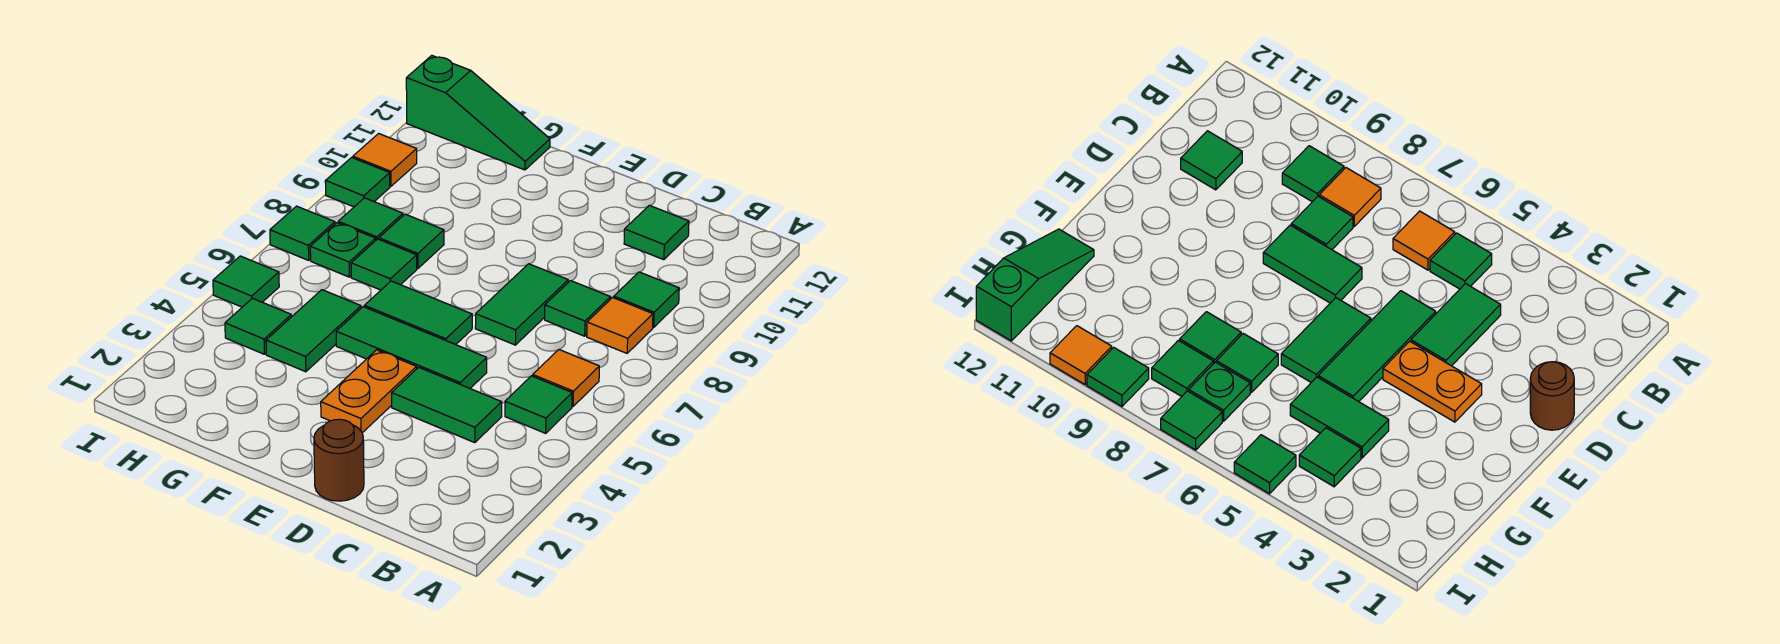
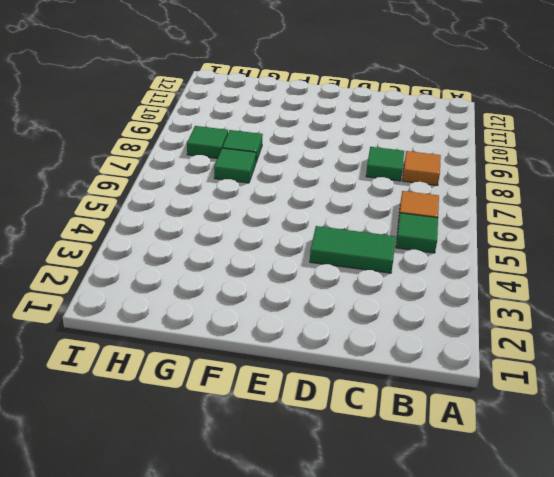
none -> green tile B9 level 1
none -> green tile C11 level 1
none -> brown round brick D1 level 1

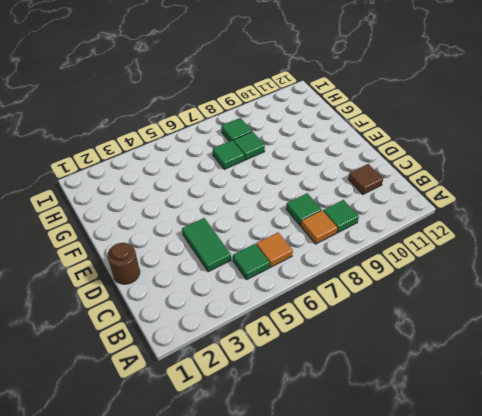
brown tile C11 level 1 -> green tile C11 level 1
none -> green tile D5:F5 level 1
none -> green tile D7:D8 level 1
none -> orange plate E3:E4 level 1

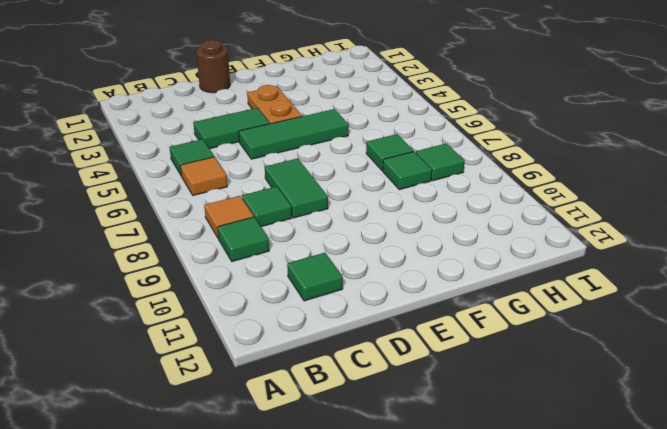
none -> green tile E6:F6 level 1
none -> green tile G4:G5 level 1
none -> green slope G12:I12 level 1 top I

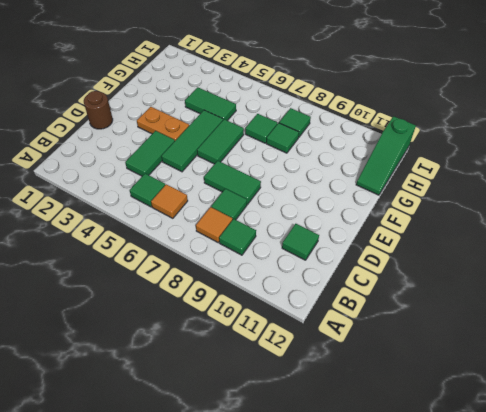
none -> green tile H4 level 1
none -> green plate H7 level 1
none -> green tile I5 level 1

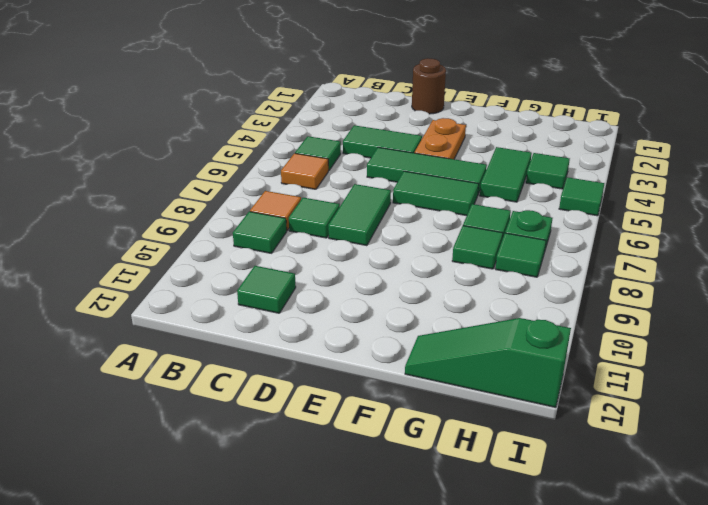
none -> green tile I7 level 1
none -> green tile I9 level 1
none -> orange tile I10 level 1

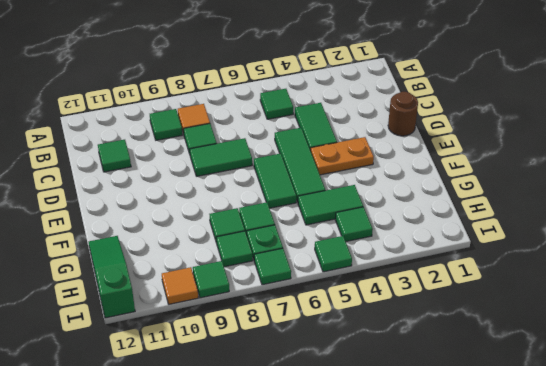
none -> orange tile B6 level 1

